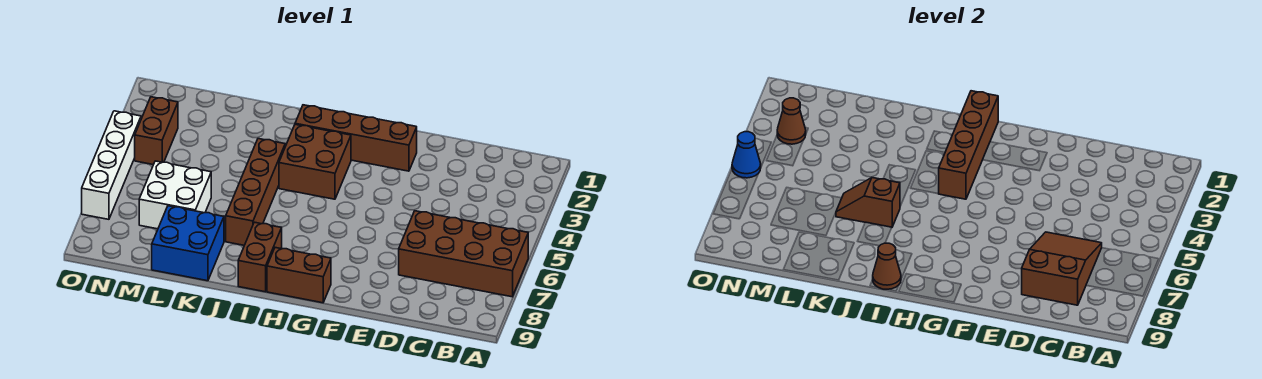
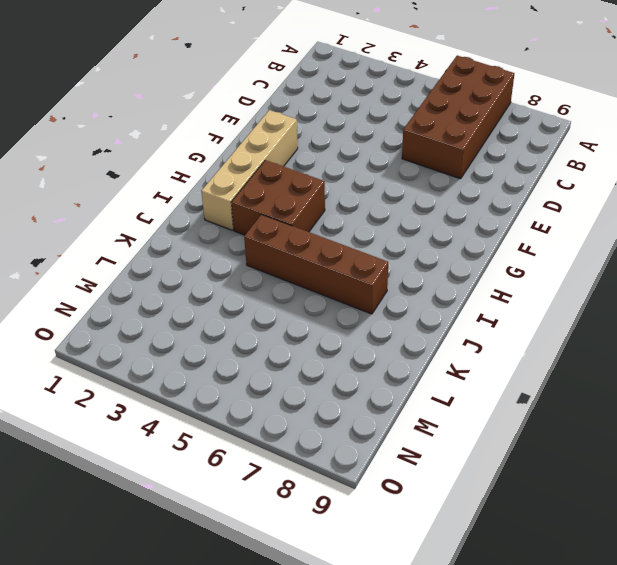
tan brick F2:I2 level 1 -> brown brick F2:I2 level 1
none -> brown brick G9:H9 level 1
none -> brown brick I8:I9 level 1
none -> blue brick K8:L9 level 1

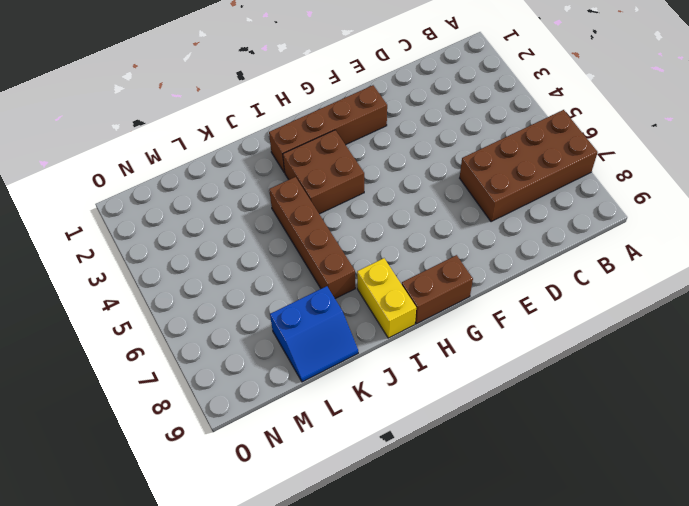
yellow brick I8:I9 level 1 -> brown brick I8:I9 level 1
blue slope K8:L9 level 1 top 8 -> blue brick K8:L9 level 1
none -> white brick L6:M7 level 1
none -> brown brick N3:N4 level 1
none -> white brick O4:O7 level 1

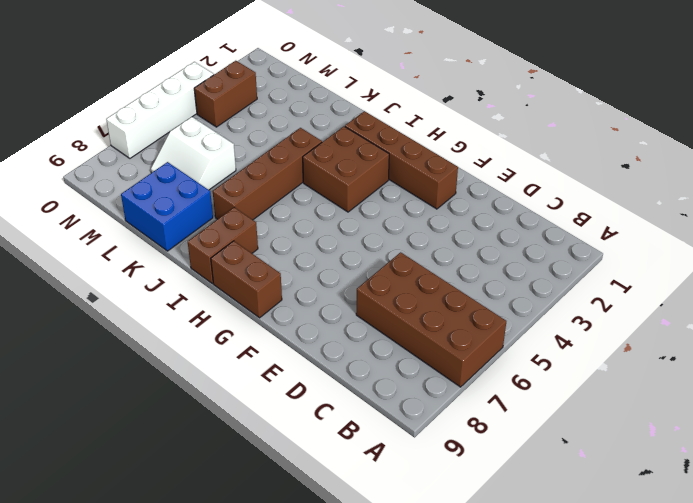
white slope L6:M7 level 1 top 6 -> white brick L6:M7 level 1
none -> brown slope C6:D8 level 2 top 8
none -> brown brick H1:H4 level 2
none -> brown cone I9 level 2

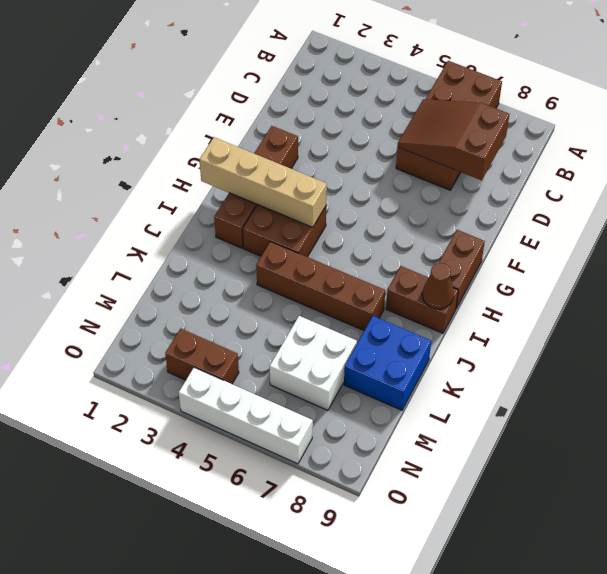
tan brick H1:H4 level 2 -> brown brick H1:H4 level 2
none -> brown slope J6:K6 level 2 top J
none -> brown cone N3 level 2
none -> blue cone O5 level 2

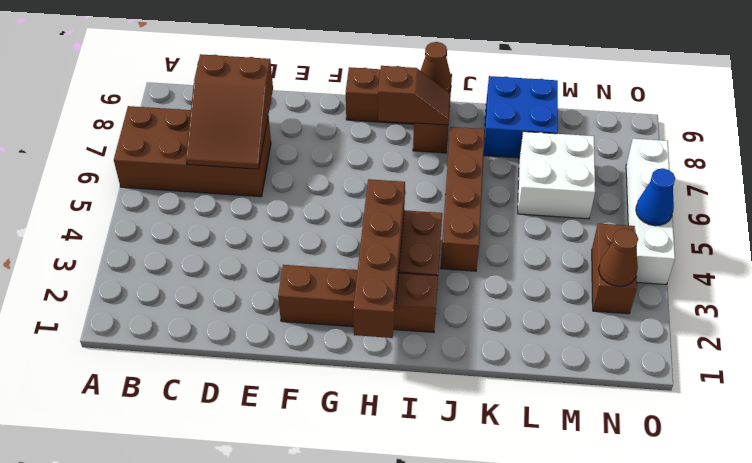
brown slope H8:I8 level 2 top H -> brown slope J6:K6 level 2 top J

